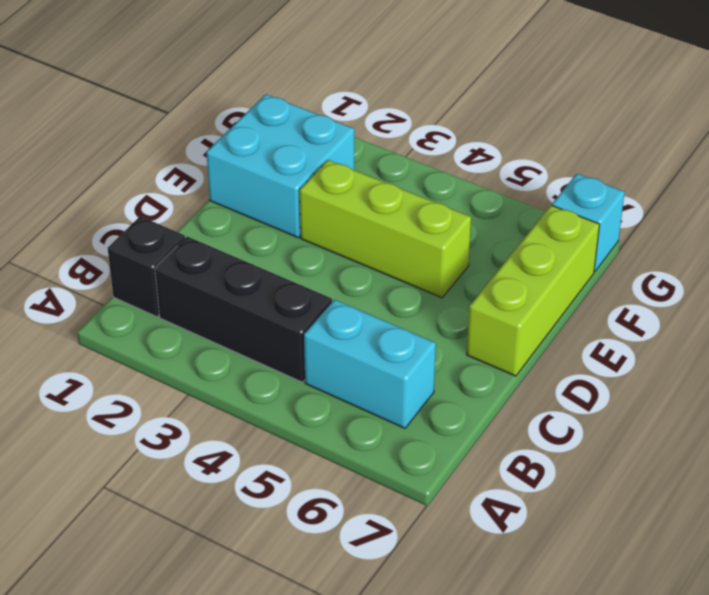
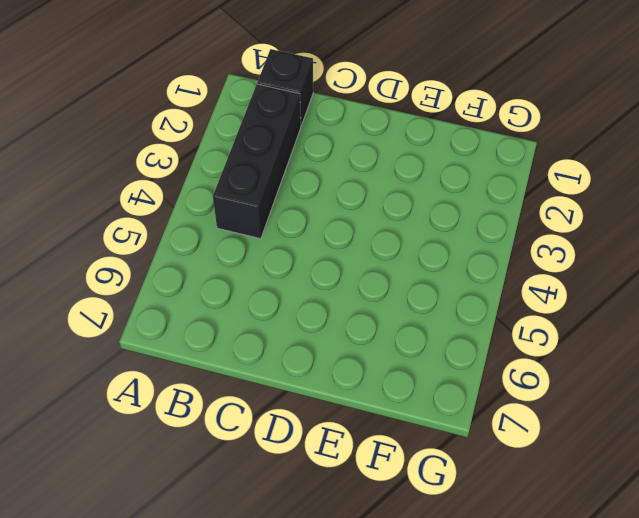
none -> cyan brick B5:B6 level 1
none -> lime brick D7:F7 level 1

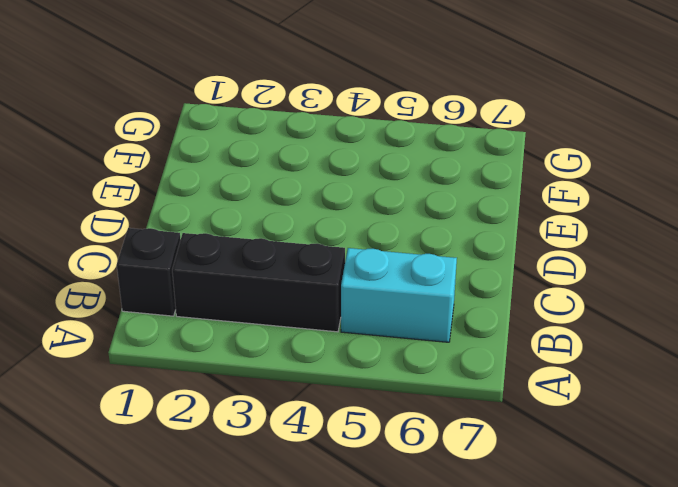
none -> lime brick D7:F7 level 1
none -> cyan brick E1:F2 level 1

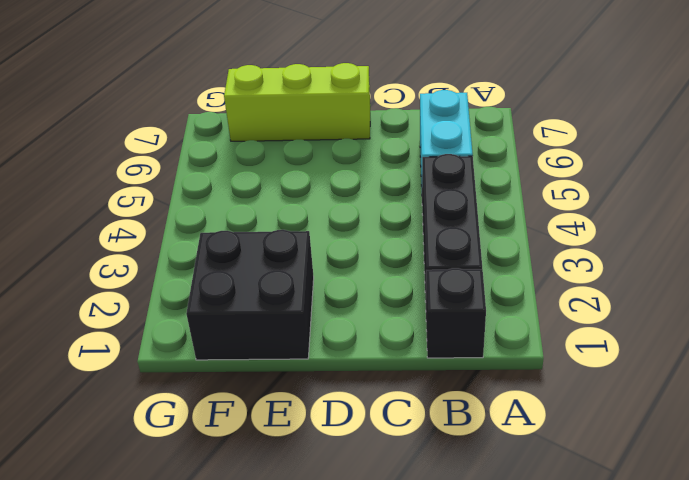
black brick E1:F2 level 1 -> cyan brick E1:F2 level 1
none -> lime brick E3:E5 level 1
none -> cyan brick G7 level 1

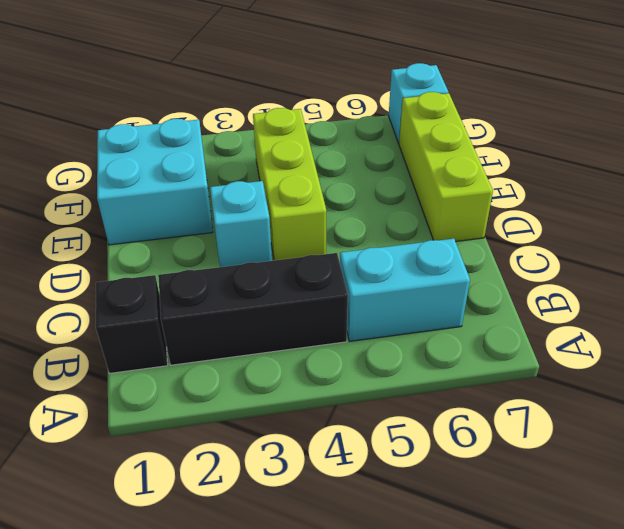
cyan brick D3 level 1 -> none
lime brick D4:F4 level 1 -> lime brick E3:E5 level 1

